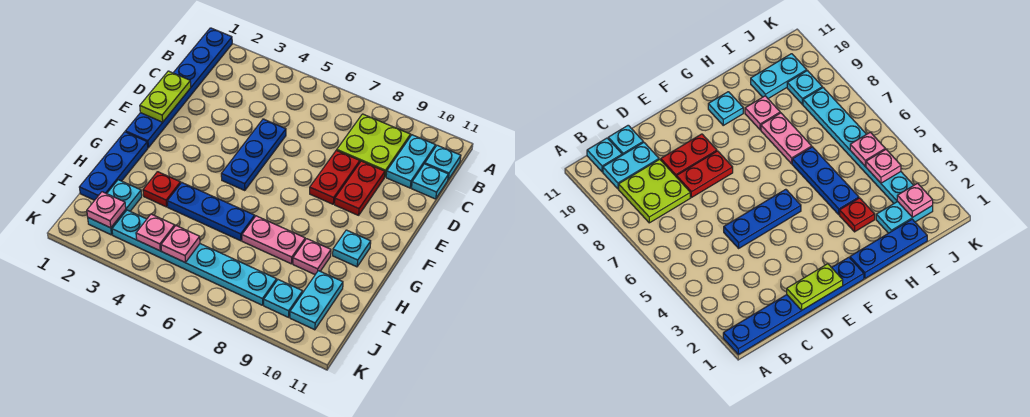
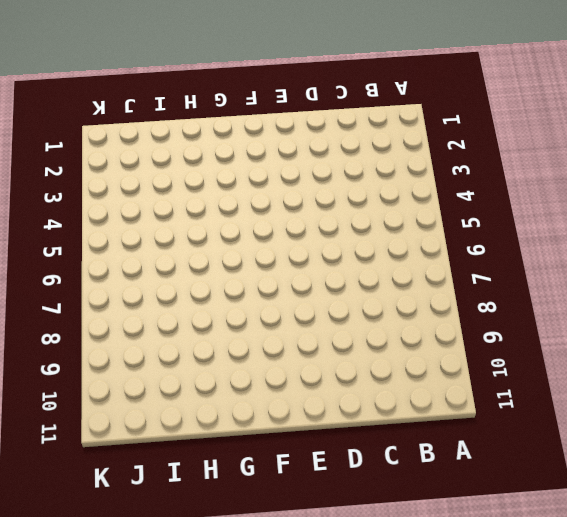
none -> blue plate A1:F1 level 1
none -> lime plate B8:C9 level 1
none -> cyan plate B10:C10 level 1

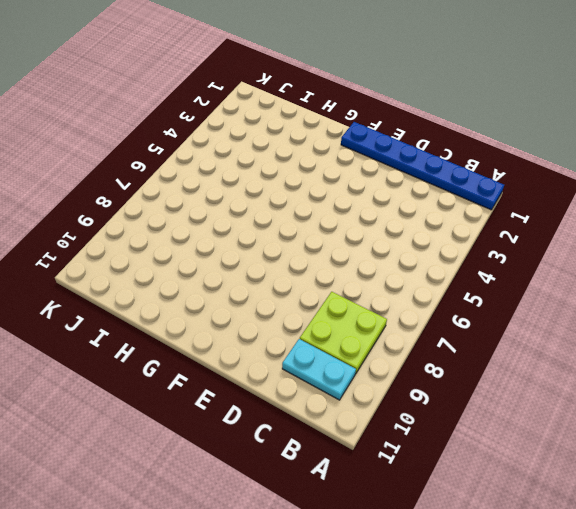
none -> cyan plate B11 level 1
none -> cyan plate C11 level 1
none -> blue plate D5:F5 level 1

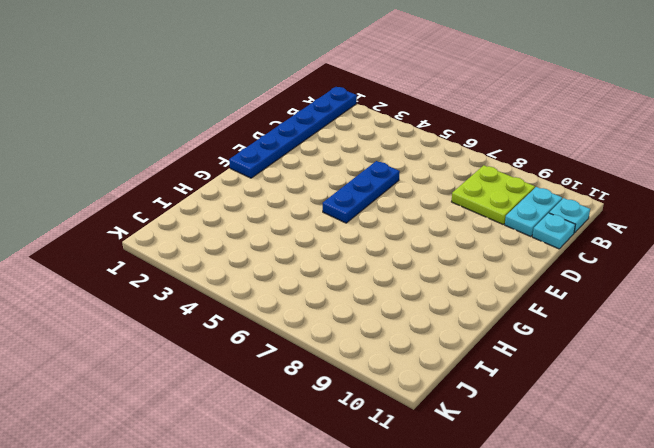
none -> red plate D8:E8 level 1
none -> red plate D9:E9 level 1
none -> blue plate G1:I1 level 1

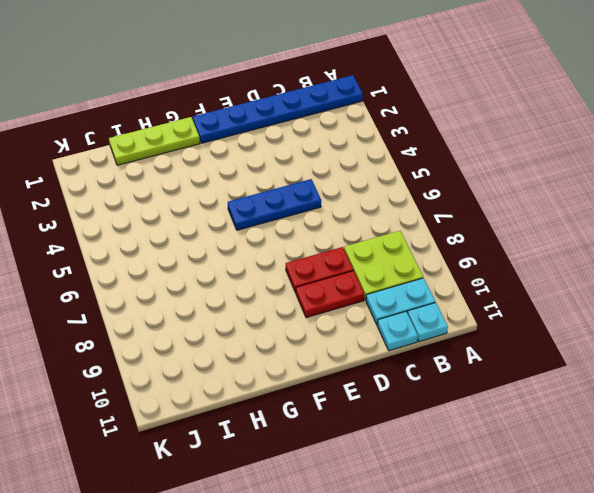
lime plate G1:I1 level 1 -> blue plate G1:I1 level 1
none -> cyan plate G10 level 1
none -> red plate H3 level 1
none -> blue plate H4:H6 level 1

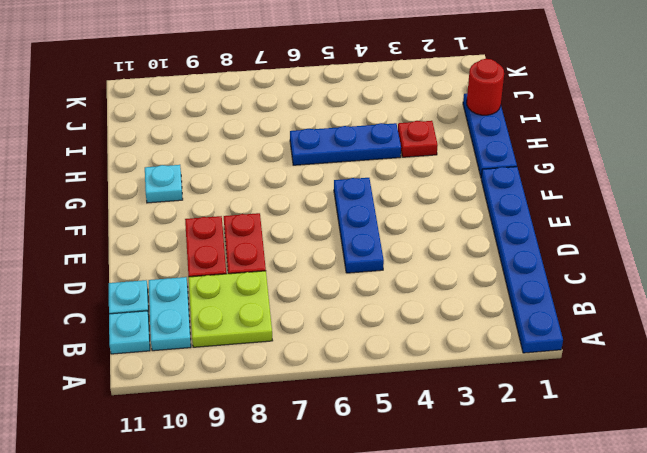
red round brick I1 level 2 -> none
none -> pink plate H7:H8 level 1
none -> pink plate H9 level 1
none -> cyan plate I2:J2 level 1

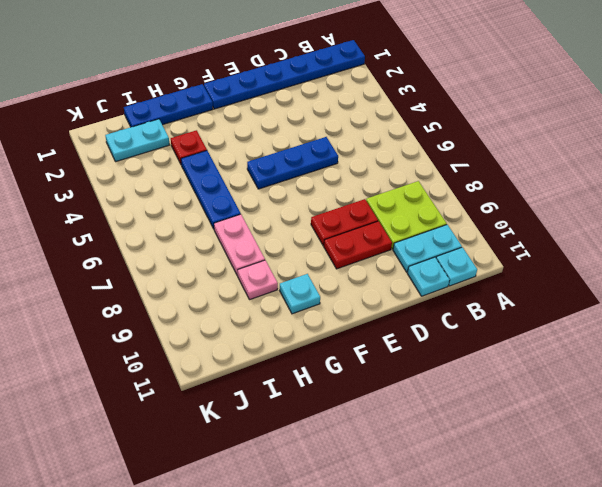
none -> cyan plate I10:J10 level 1
none -> cyan plate J3:J8 level 1
none -> cyan plate J9 level 1

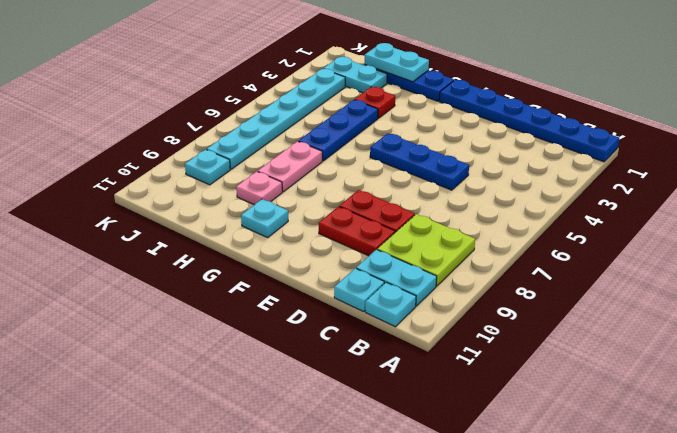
cyan plate H1:I1 level 2 -> cyan plate I10:J10 level 1
none -> lime plate D1:E1 level 2
none -> pink plate J2 level 2
none -> pink plate J4 level 2

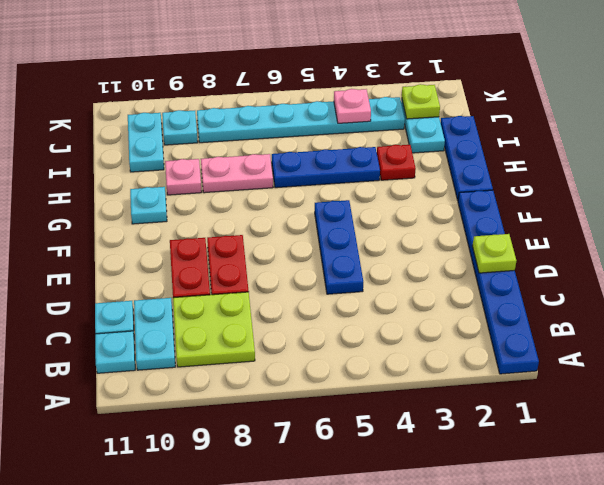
lime plate D1 level 2 -> lime plate D1:E1 level 2
lime plate J2 level 2 -> pink plate J2 level 2
none -> pink plate J5 level 2

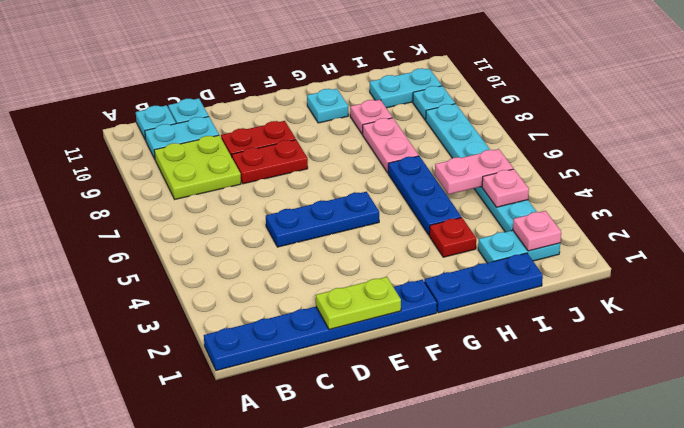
pink plate I5:J5 level 2 -> pink plate J5 level 2

